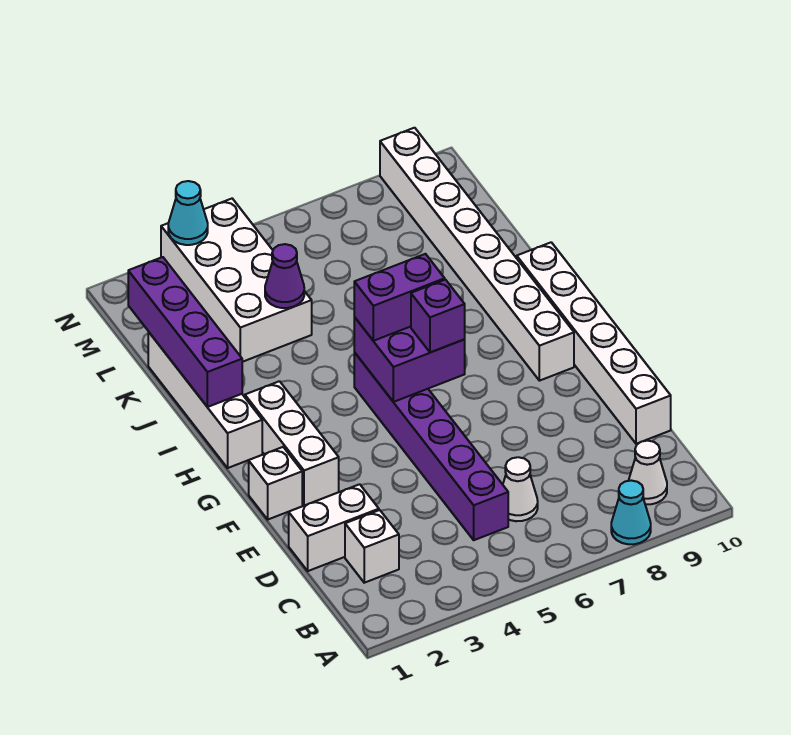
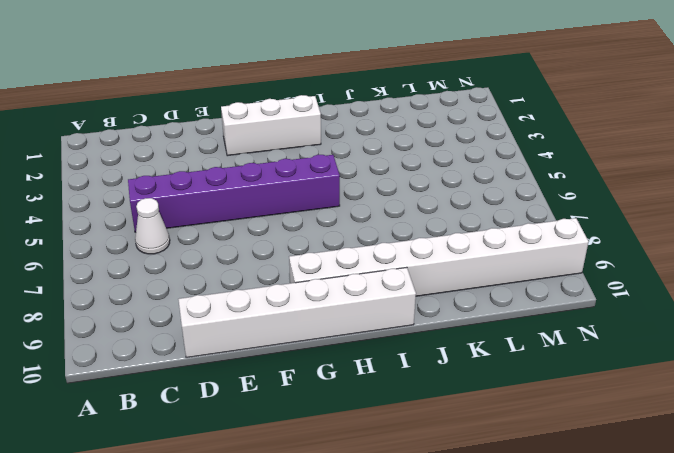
none -> cyan cone A8 level 1
none -> white cone B9 level 1
none -> white brick C2 level 1

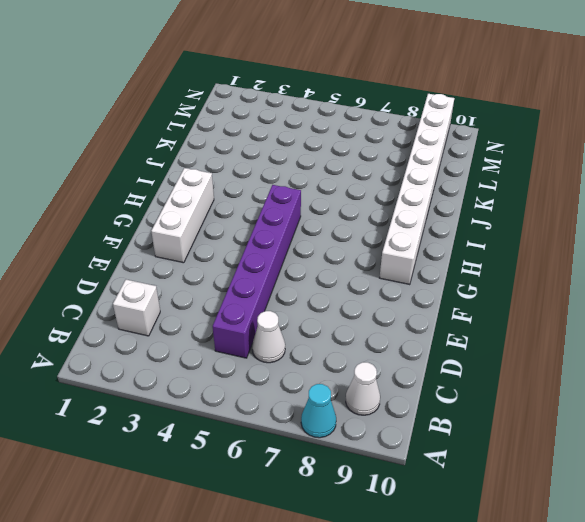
none -> white brick D1:D2 level 1
none -> white brick D10:I10 level 1
none -> white brick F1 level 1

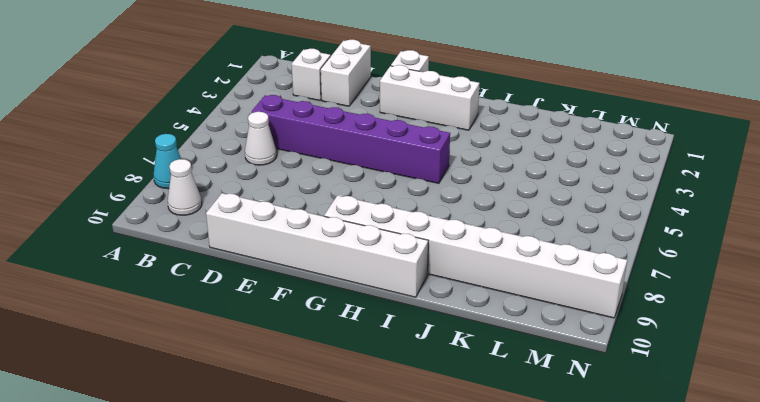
none -> white brick H1:K1 level 1
none -> white brick K3:N4 level 1
none -> purple brick G5:H6 level 2

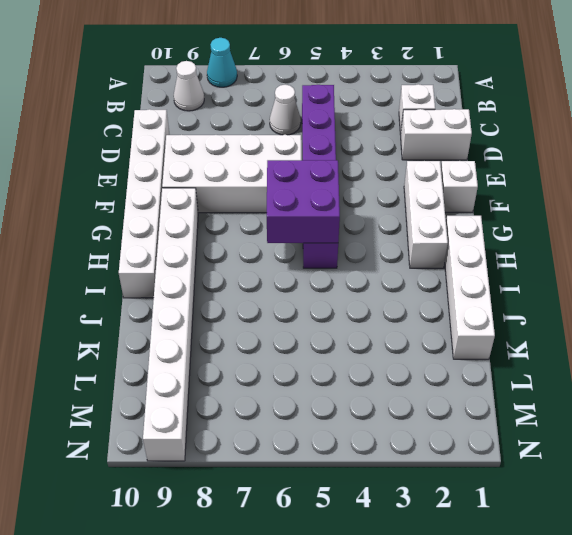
white brick E6:F9 level 1 -> white brick K3:N4 level 1
none -> purple brick I1:L1 level 2
none -> purple cone K4 level 2
none -> cyan cone N3 level 2

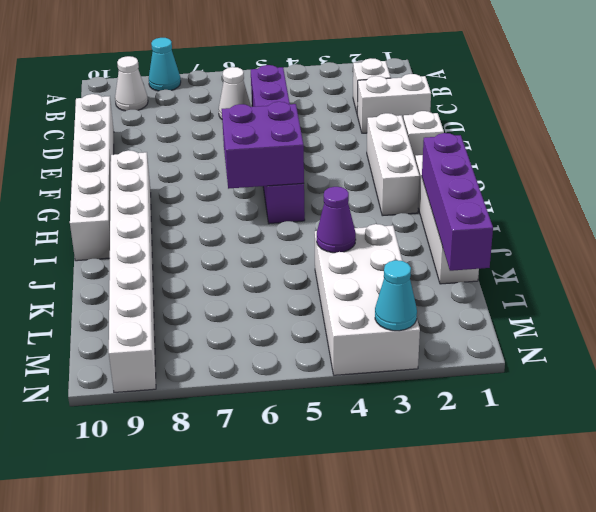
none -> purple brick G6 level 3
none -> purple brick H5:H6 level 3

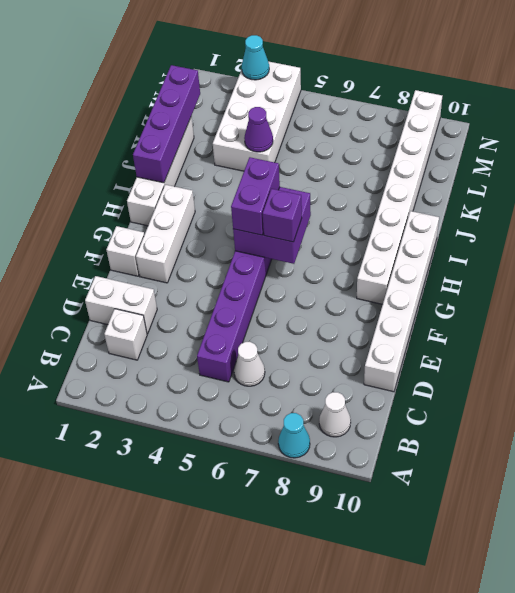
purple brick G5:H5 level 3 -> purple brick H5:H6 level 3

